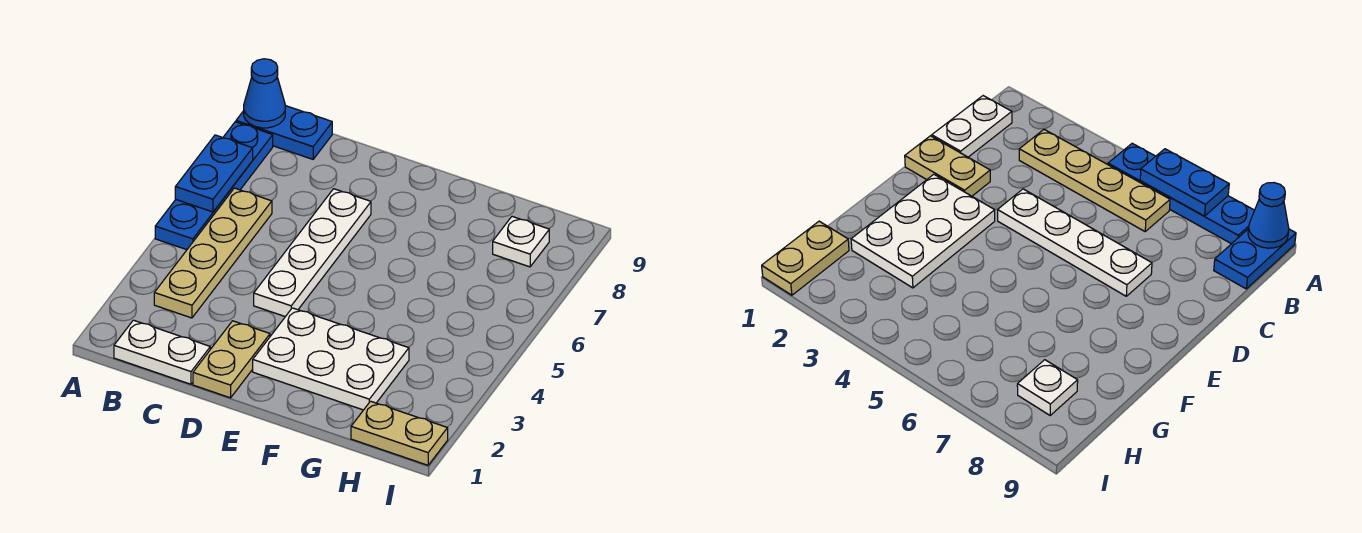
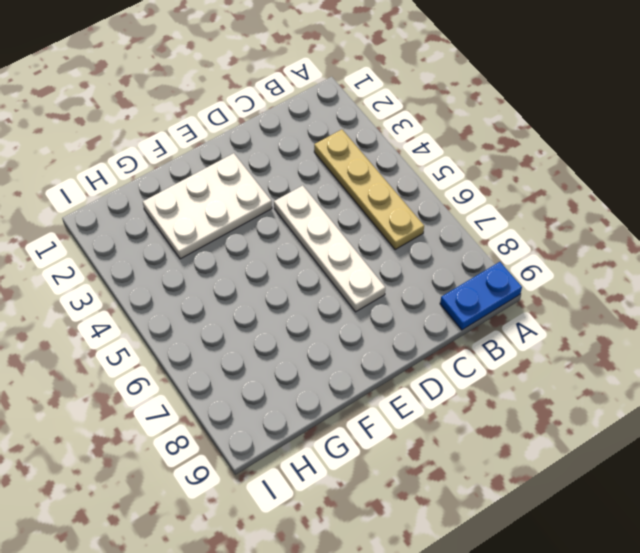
none -> blue plate A5:A8 level 1
none -> white plate B1:C1 level 1

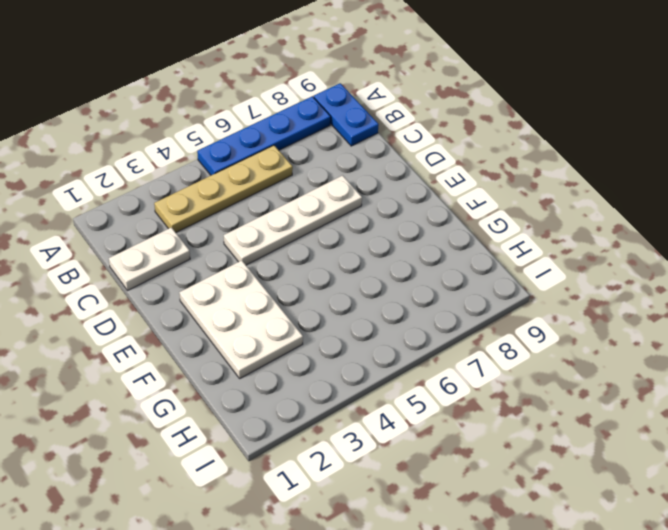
white plate C1:C2 level 1 -> white plate B1:C1 level 1
none -> tan plate D1:D2 level 1
none -> tan plate H1:I1 level 1

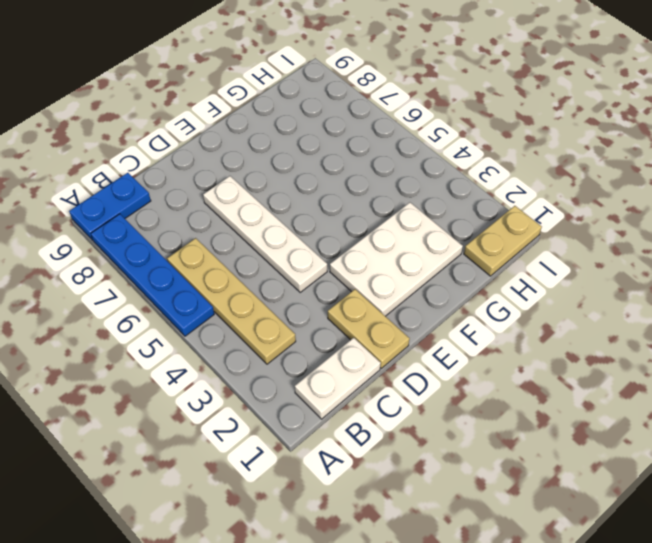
none -> white plate H8 level 1
none -> blue plate A6:A7 level 2

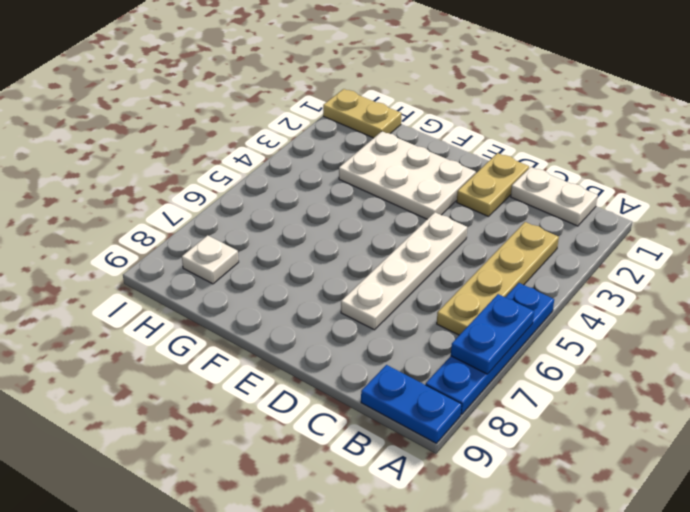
none -> blue cone A9 level 2

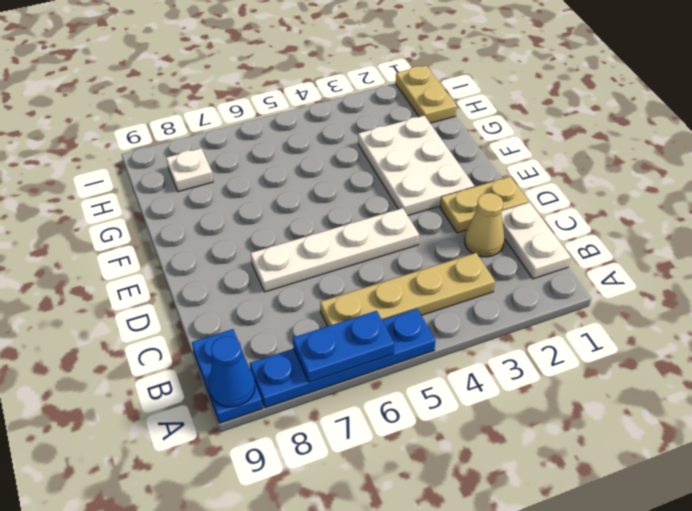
tan cone C2 level 1 -> none

